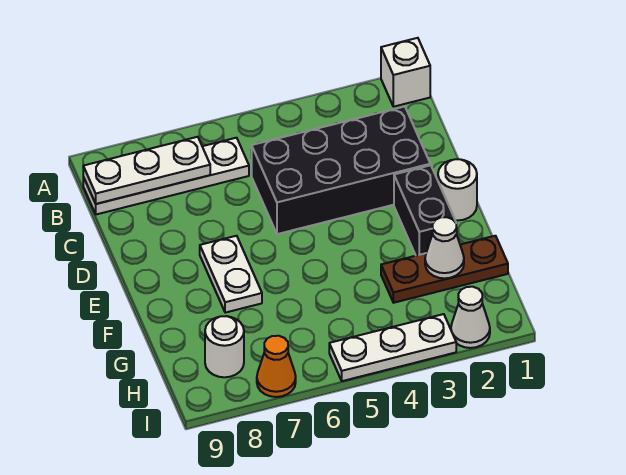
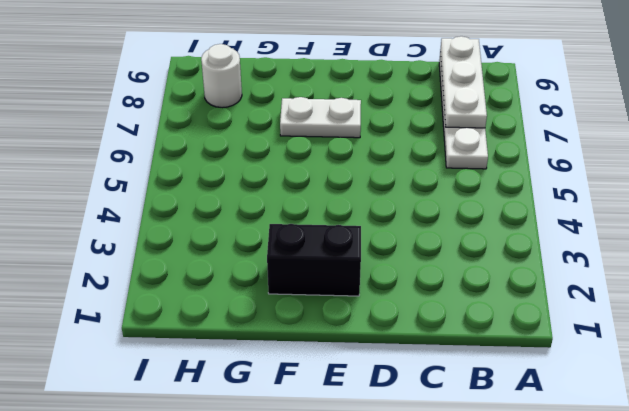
none -> white brick A1 level 1
none -> black brick C2:D5 level 1
none -> white round brick E1 level 1

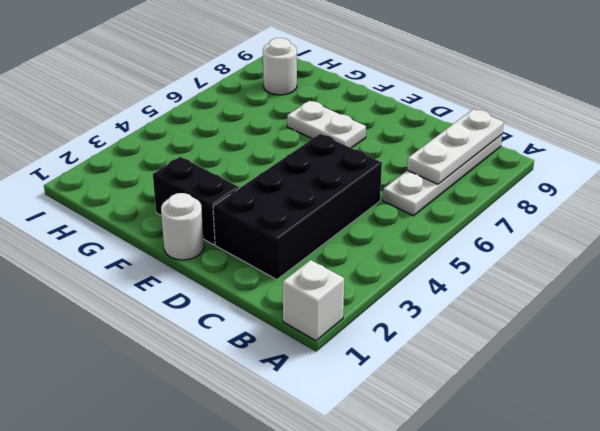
none -> brown plate G1:G3 level 1
none -> white cone I2 level 1
none -> white plate I3:I5 level 1

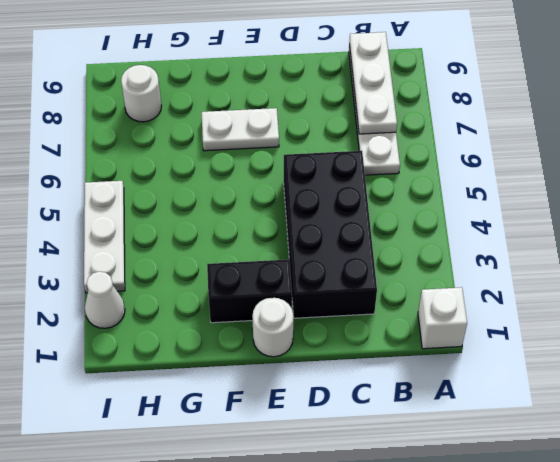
none -> brown plate G1:G3 level 1
none -> orange cone I7 level 1
none -> white cone G2 level 2

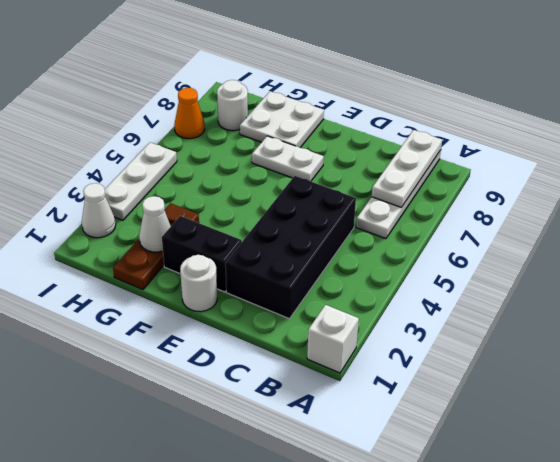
white plate F8:G9 level 1 -> none

